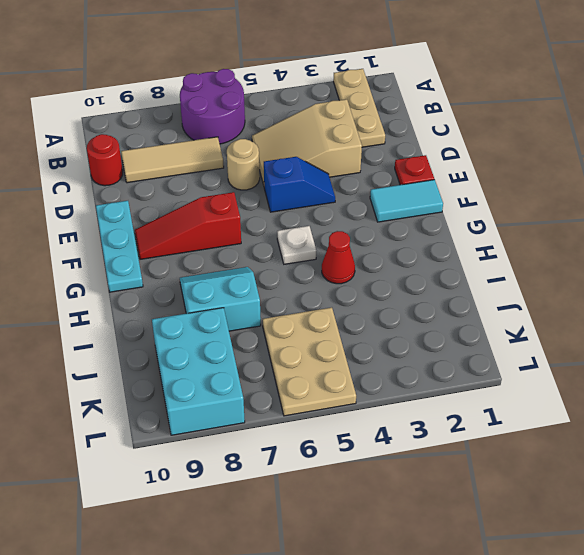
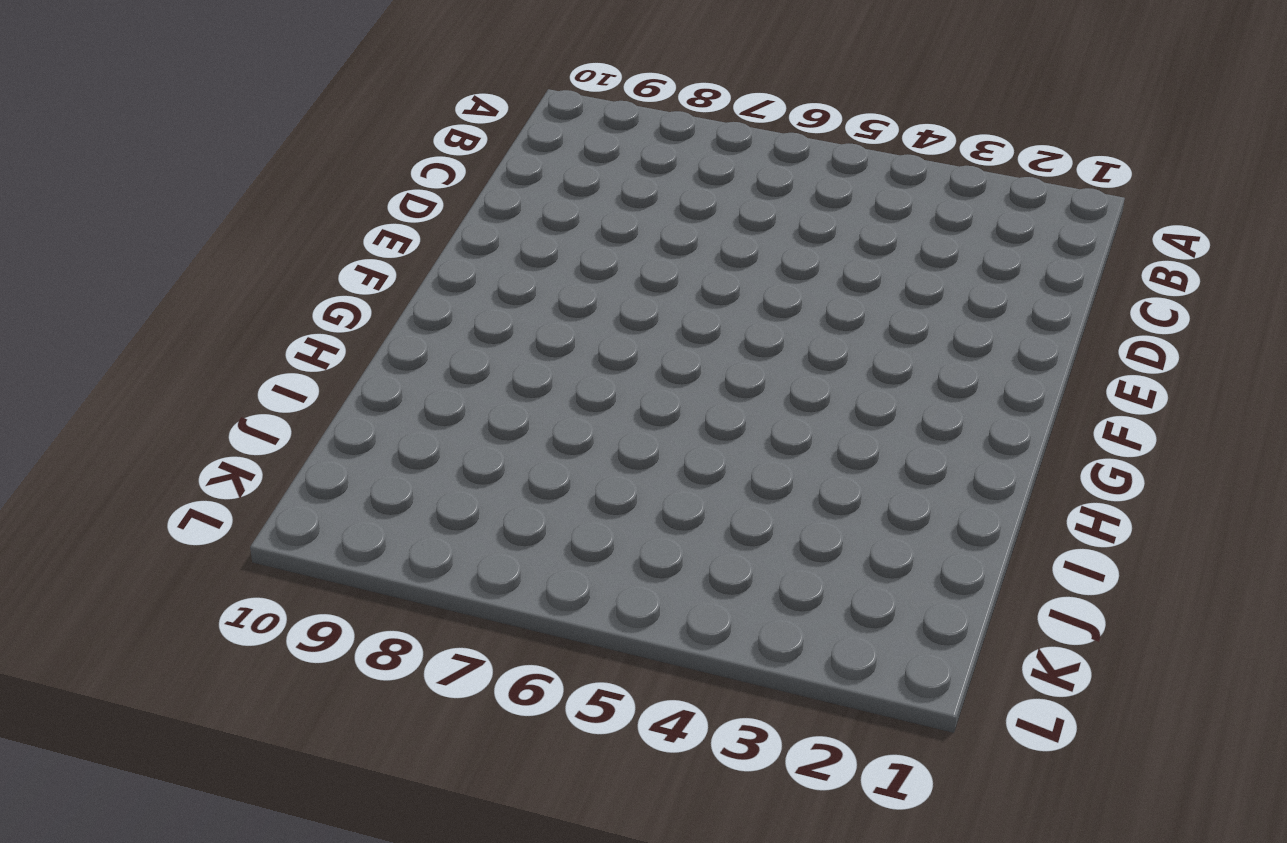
none -> tan plate A2:C2 level 1
none -> purple round brick A6:B7 level 1
none -> tan slope C3:D5 level 1 top 3

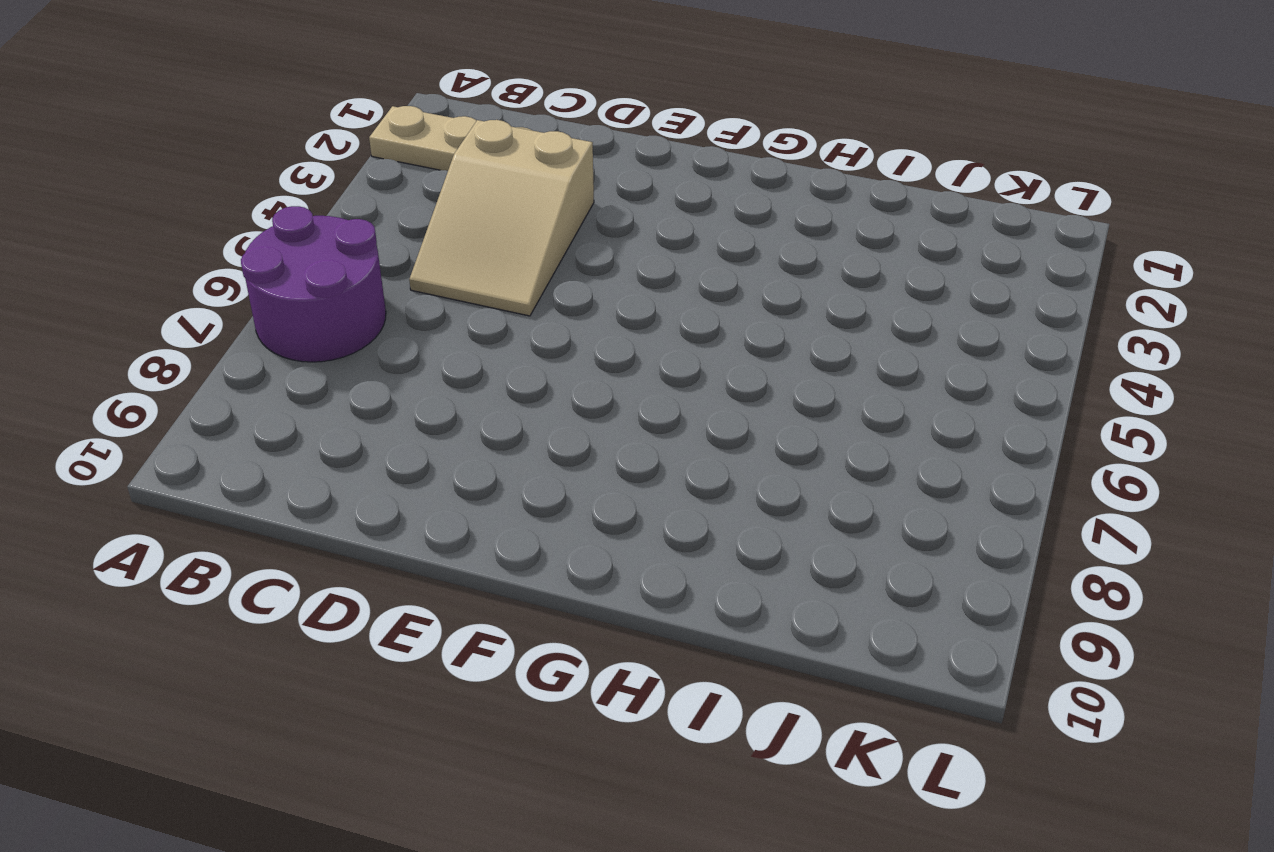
none -> tan tile C7:C9 level 1
none -> red round brick C10 level 1
none -> tan round brick D6 level 1

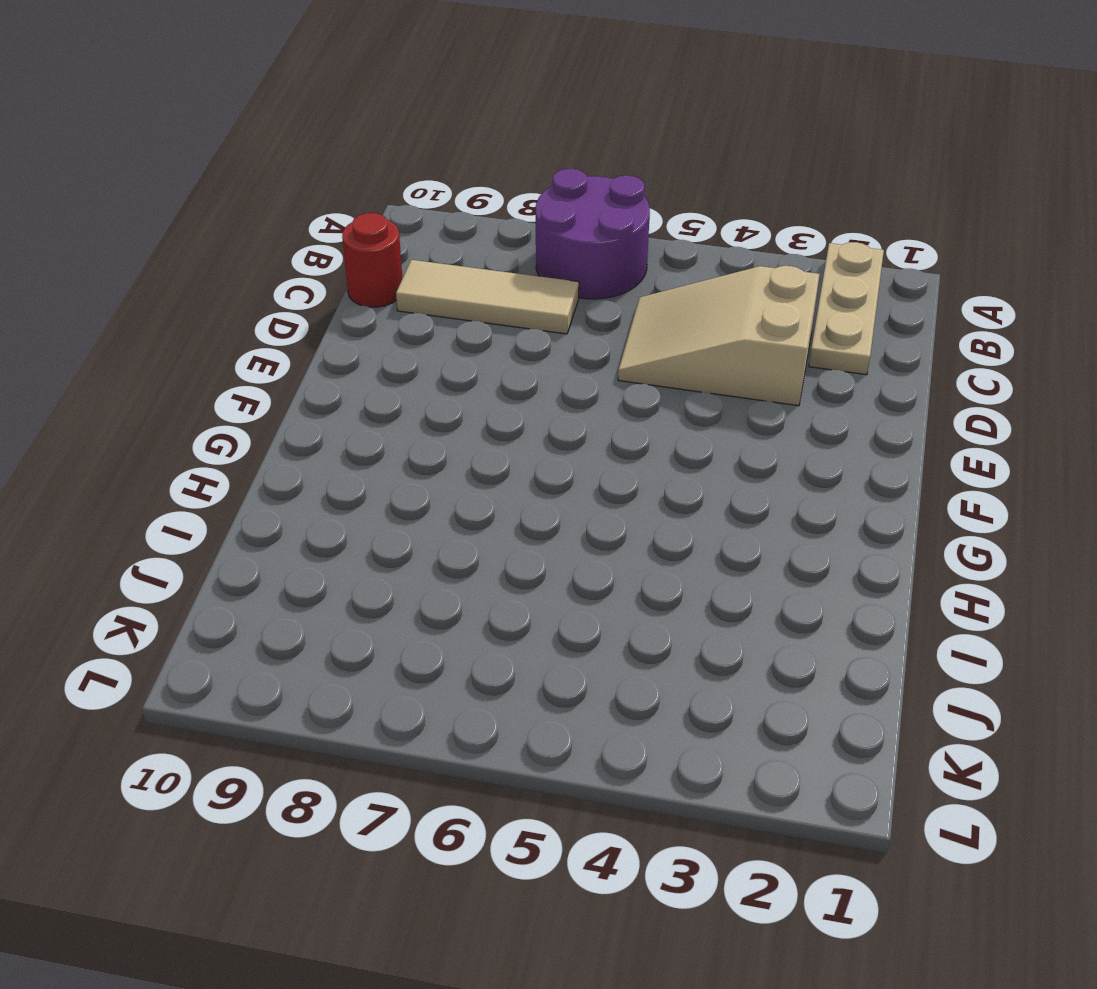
none -> tan round brick D6 level 1
none -> red plate E1 level 1
none -> blue slope E4:E5 level 1 top 5

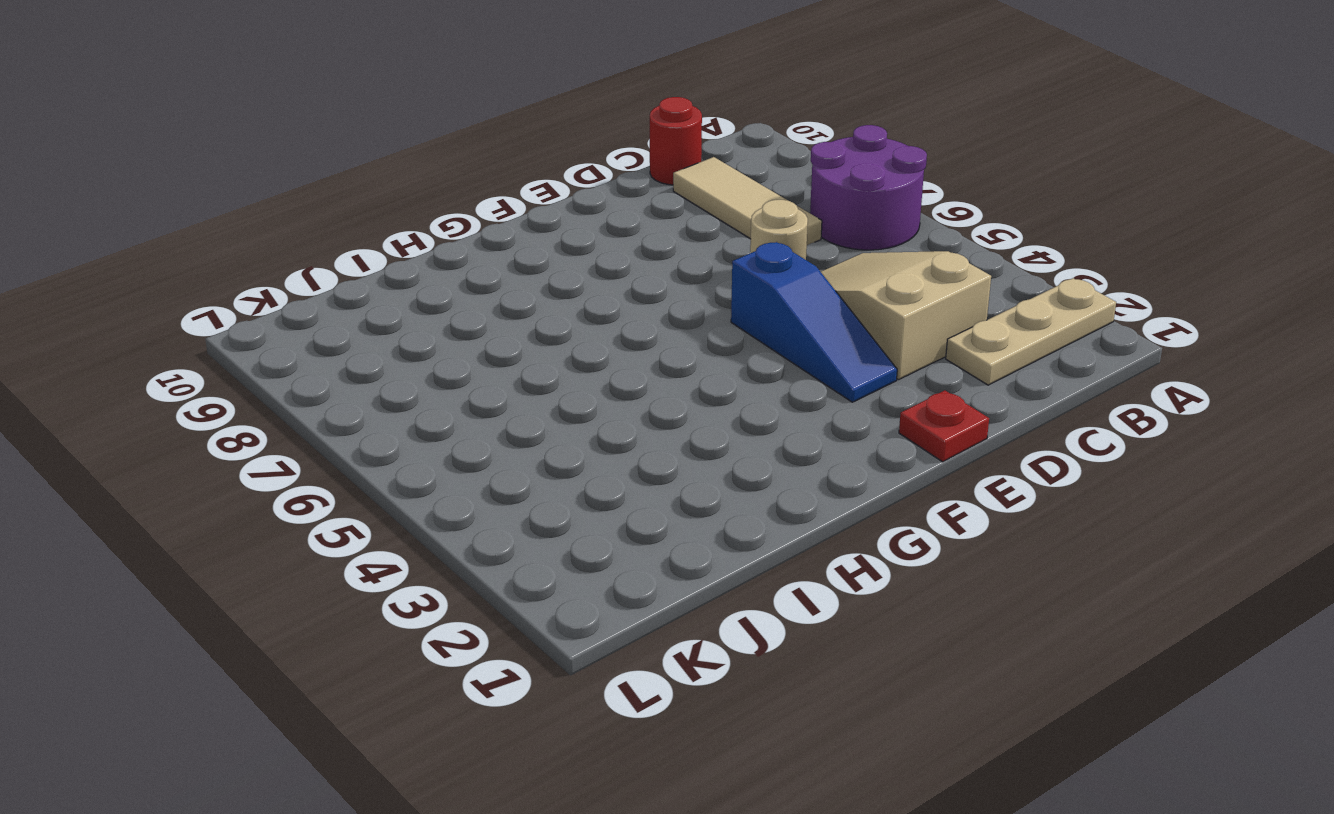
blue slope E3:E5 level 1 top 5 -> blue slope E4:E5 level 1 top 5
none -> cyan plate E10:G10 level 1
none -> cyan tile F1:F2 level 1
none -> red slope F7:F9 level 1 top 7

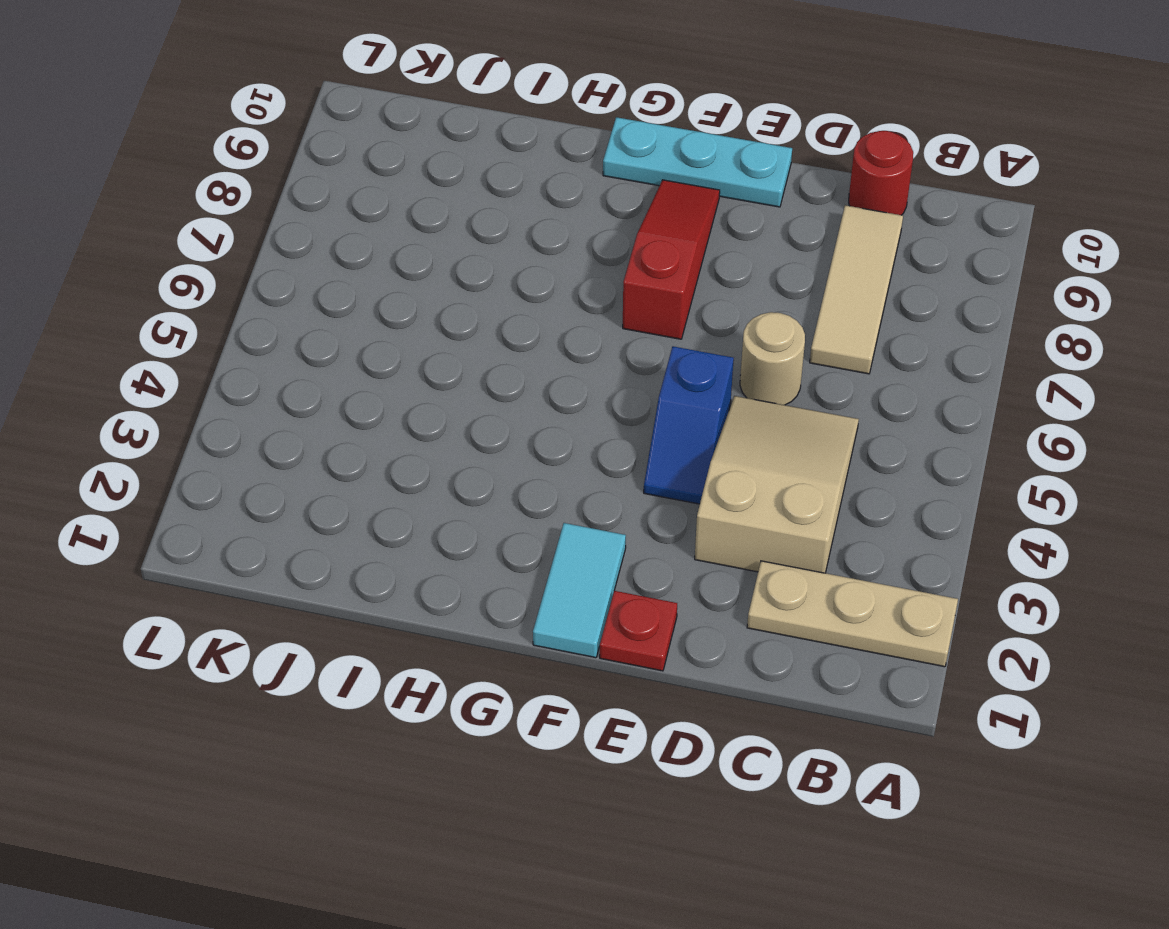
none -> purple round brick A6:B7 level 1
none -> white plate G5 level 1
none -> red cone H4 level 1

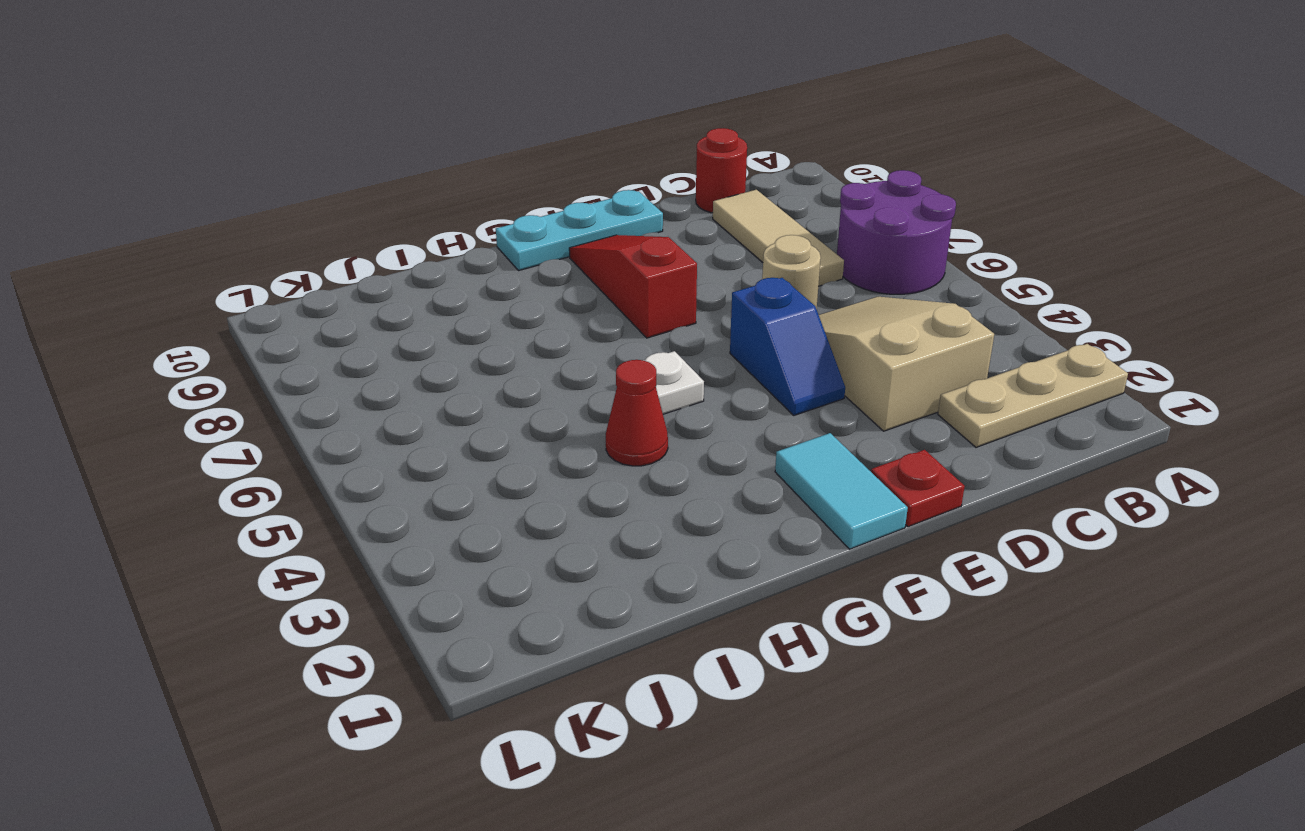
none -> cyan slope H7:I8 level 1 top I
none -> tan plate J5:L6 level 1
none -> cyan brick J8:L9 level 1

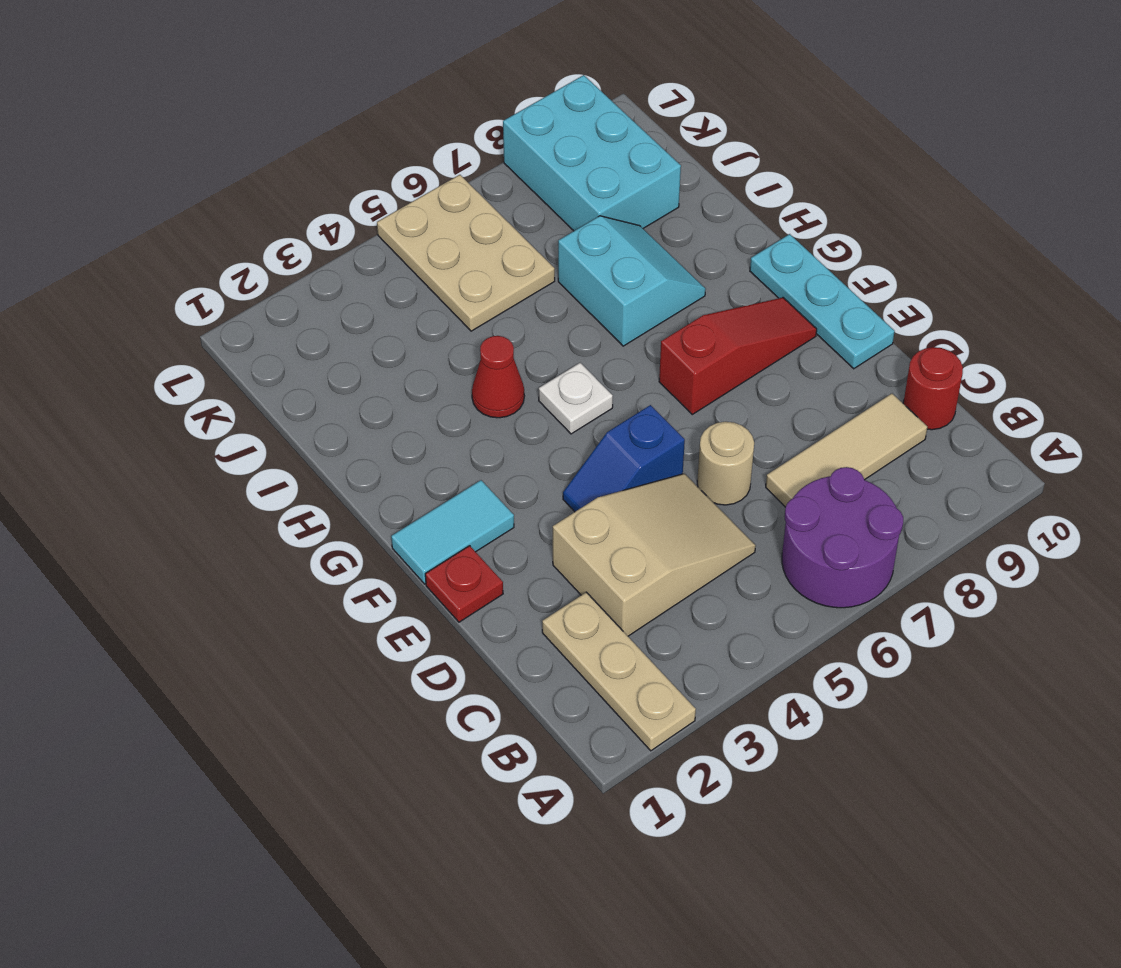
cyan slope H7:I8 level 1 top 7 -> cyan slope H7:I8 level 1 top I

